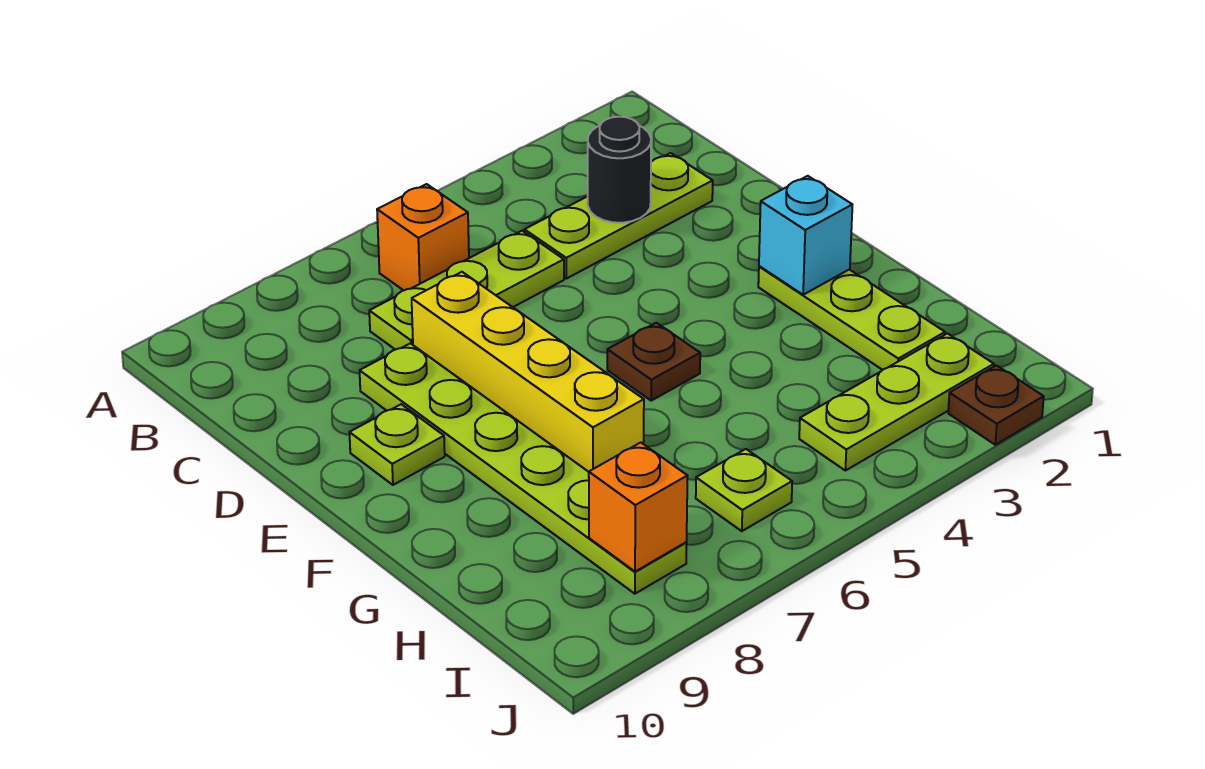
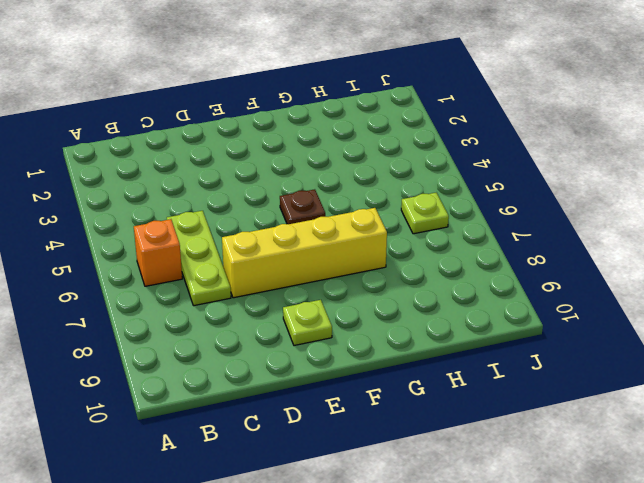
none -> lime plate C2:C4 level 1
none -> lime plate D8:I8 level 1
none -> lime plate F2:H2 level 1

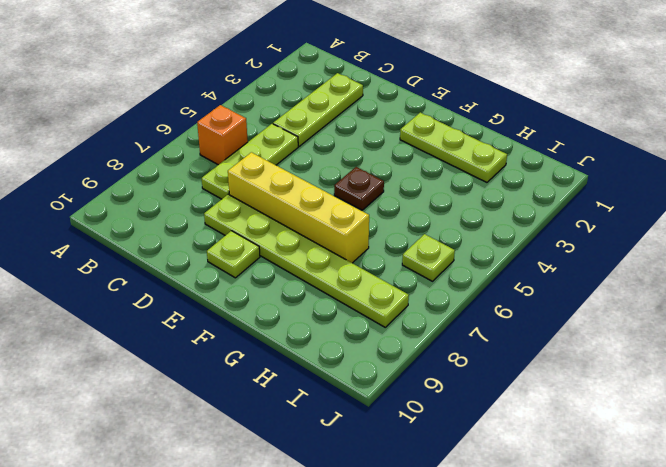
none -> lime plate I2:I4 level 1
none -> brown plate J2 level 1
none -> black round brick C3 level 2

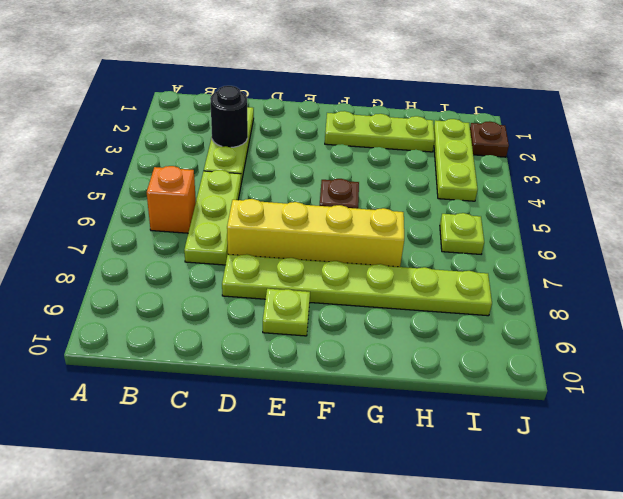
none -> cyan brick F2 level 2
none -> orange brick I8 level 2

